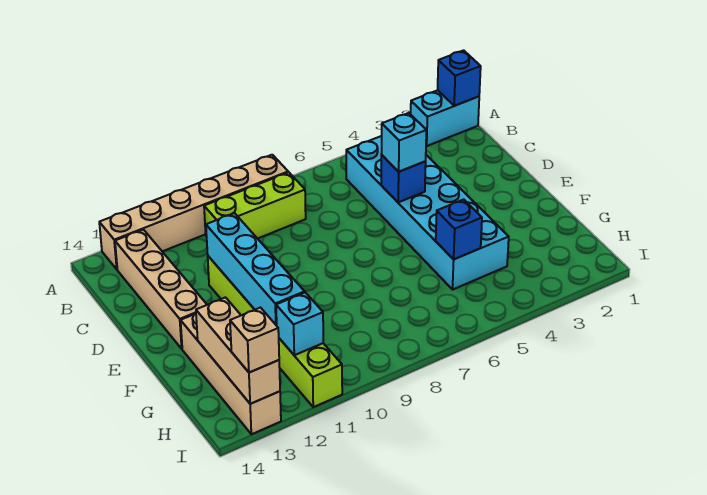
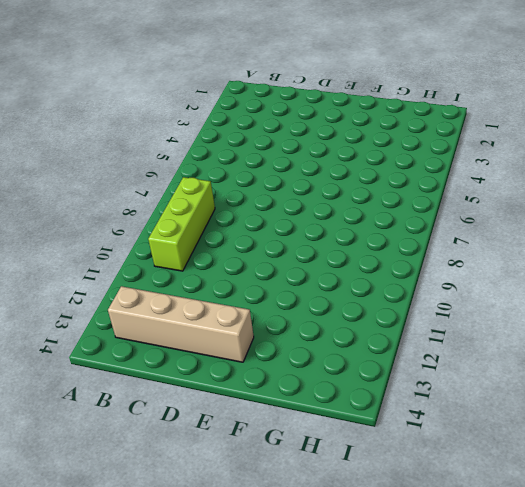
none -> cyan brick A1:A2 level 1
none -> tan brick A8:A13 level 1
none -> cyan brick B4:G5 level 1

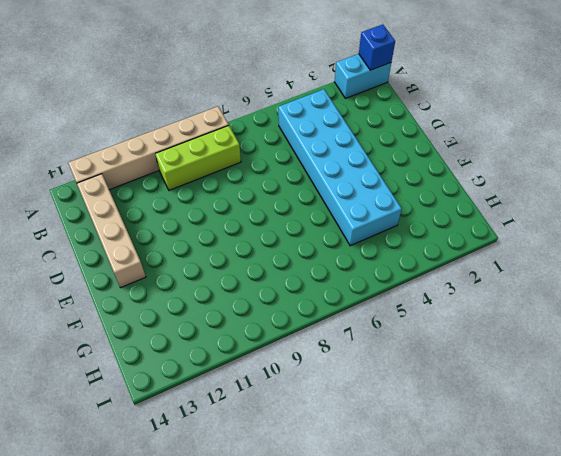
none -> lime brick D11:I11 level 1
none -> tan brick F13:I13 level 1
none -> blue brick D5 level 2

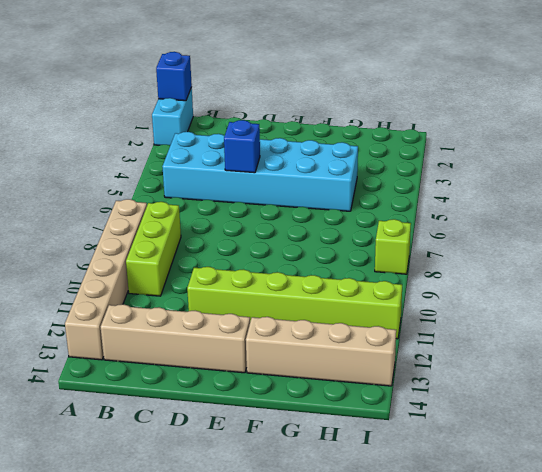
lime brick I8 level 1 -> none
none -> cyan brick D11:G11 level 2
none -> blue brick G5 level 2
none -> tan brick G13:I13 level 2

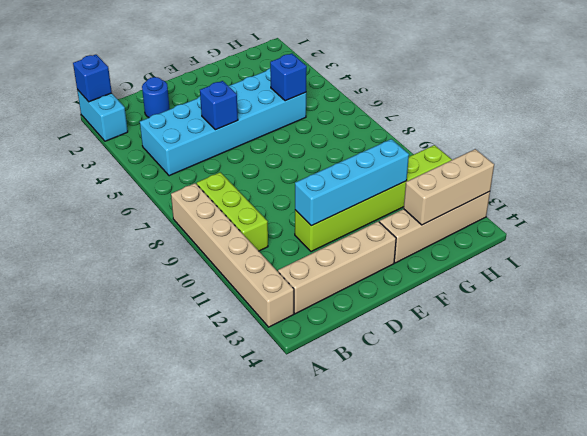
blue round brick C2 level 1 -> none
none -> cyan brick H11 level 2
none -> cyan brick D5 level 3
none -> tan brick I13 level 3

